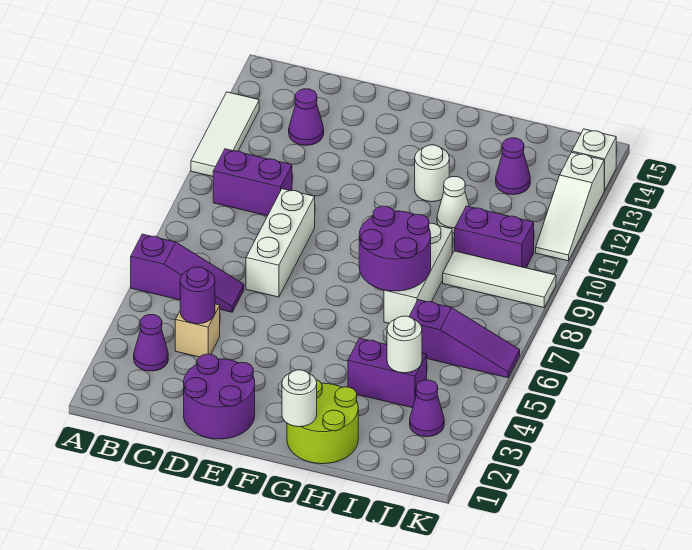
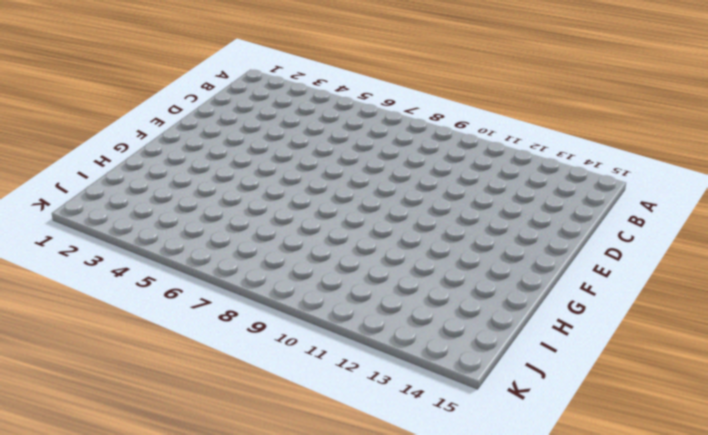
none -> purple slope A6:C6 level 1 top A
none -> white tile A11:A13 level 1
none -> purple cone B3 level 1

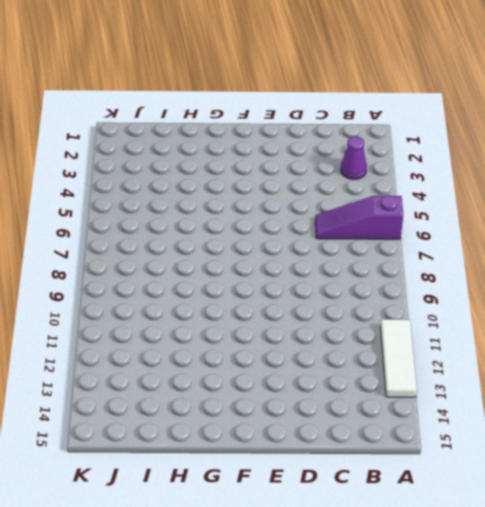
none -> purple brick B10:C10 level 1
none -> tan brick C4 level 1
none -> purple cone C13 level 1

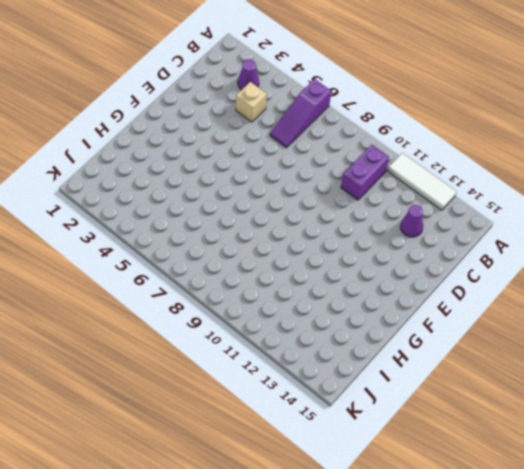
none -> purple round brick D1:E2 level 1
none -> white brick D7:D9 level 1
none -> lime round brick G1:H2 level 1

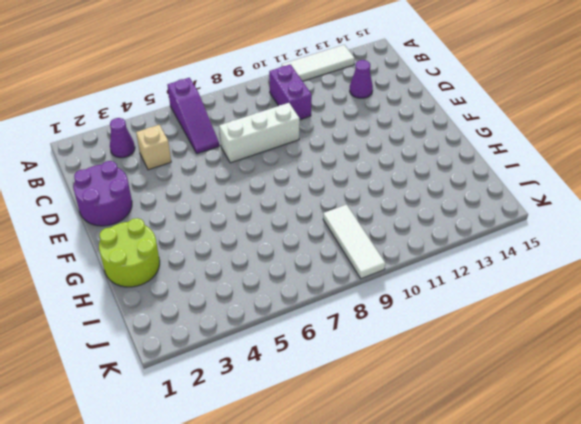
none -> white round brick G12 level 1
none -> purple brick H4:I4 level 1
none -> white brick H7:H9 level 1

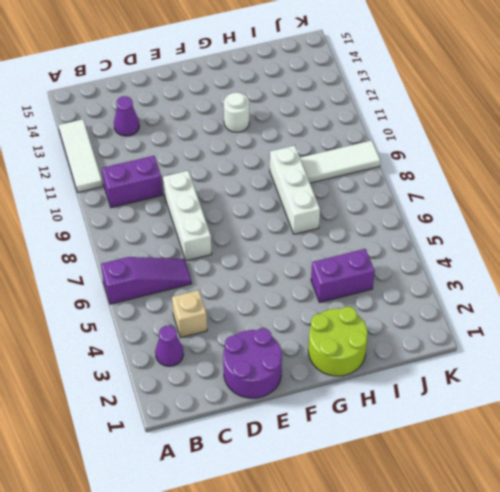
none -> white cone H11 level 1
none -> purple slope I6:K6 level 1 top I
none -> purple brick I10:J10 level 1

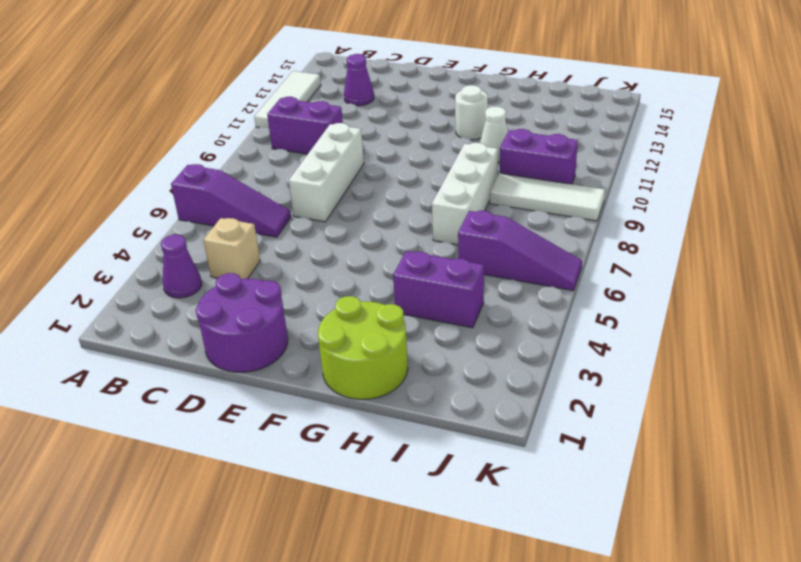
none -> purple cone I13 level 1
none -> purple cone J3 level 1
none -> white slope K11:K13 level 1 top 13

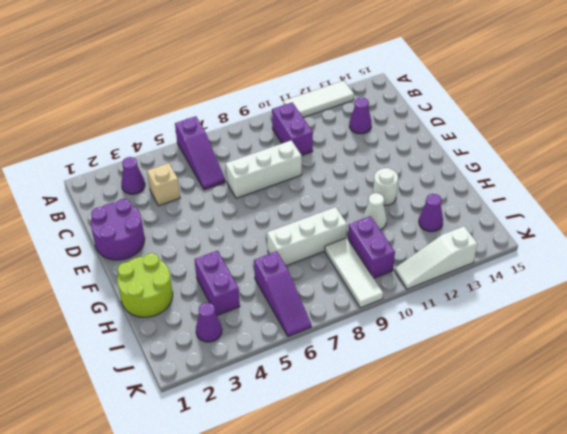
none -> white brick K14 level 1
none -> purple round brick C4 level 2
none -> white round brick G1 level 2

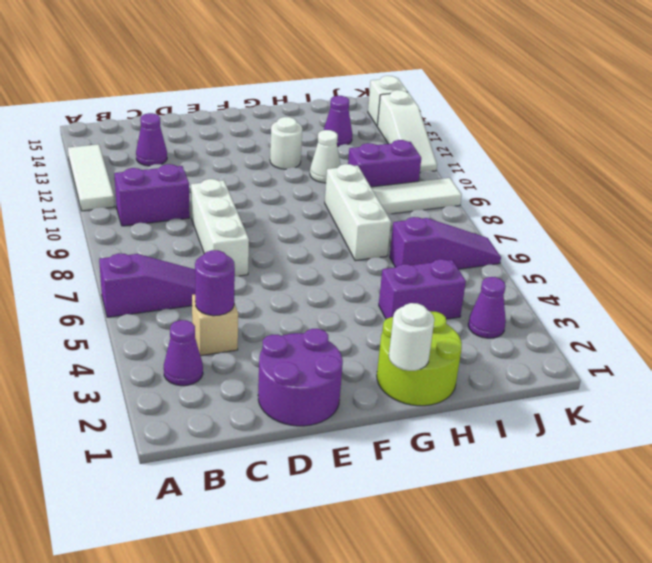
none -> purple round brick G7:H8 level 2
none -> white round brick I4 level 2

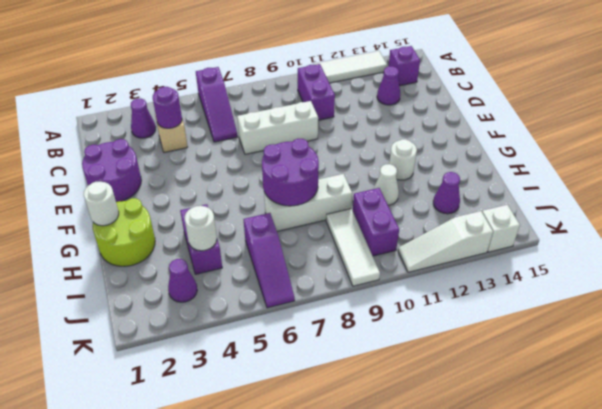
purple brick B14 level 1 -> none

